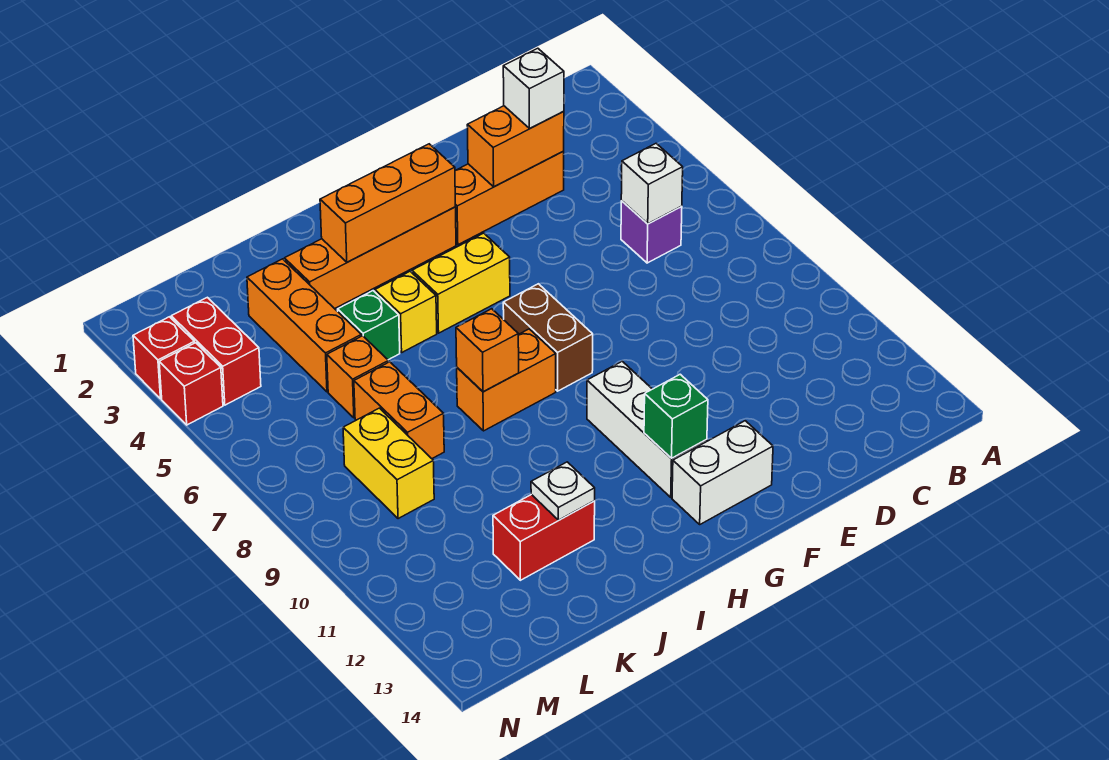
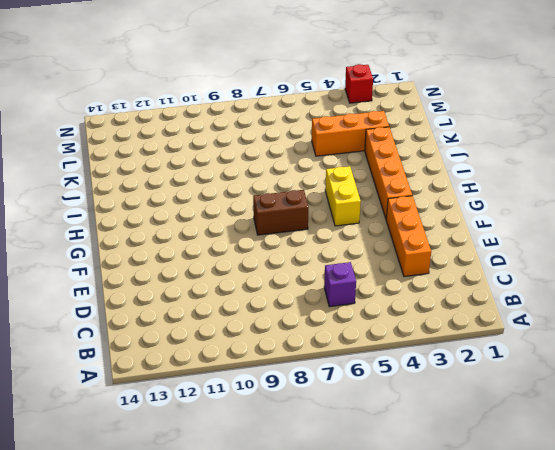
none -> white brick F13:G13 level 1
none -> white brick G10:G12 level 1
none -> orange brick H8:I8 level 1

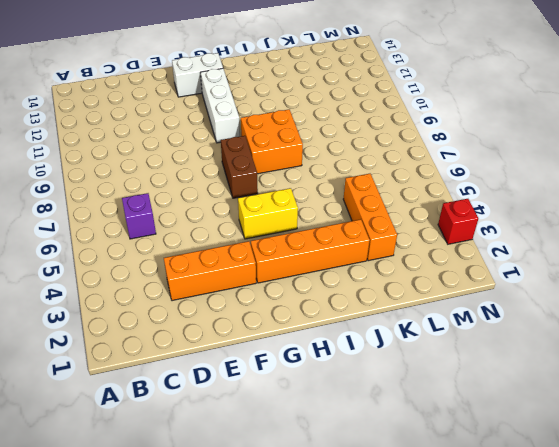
orange brick H8:I9 level 1 -> orange brick H8:I8 level 1
none -> yellow brick I5 level 1
none -> green brick J5 level 1
none -> red brick J12:K12 level 1

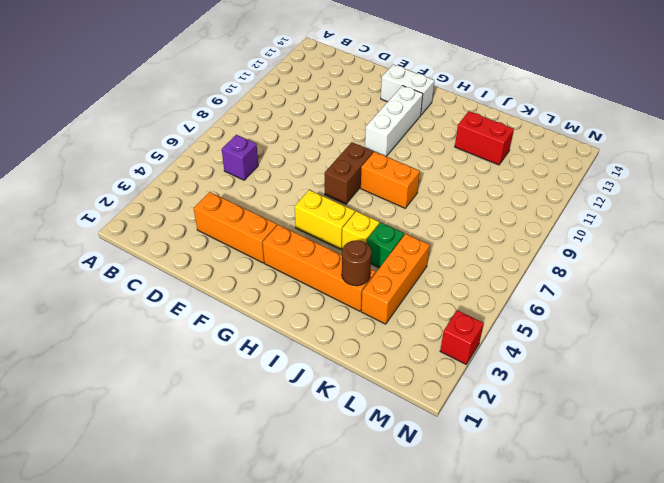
brown round brick J3 level 2 -> none
none -> orange brick K6 level 1
none -> orange brick K7:K8 level 1
none -> yellow brick L8:L9 level 1

